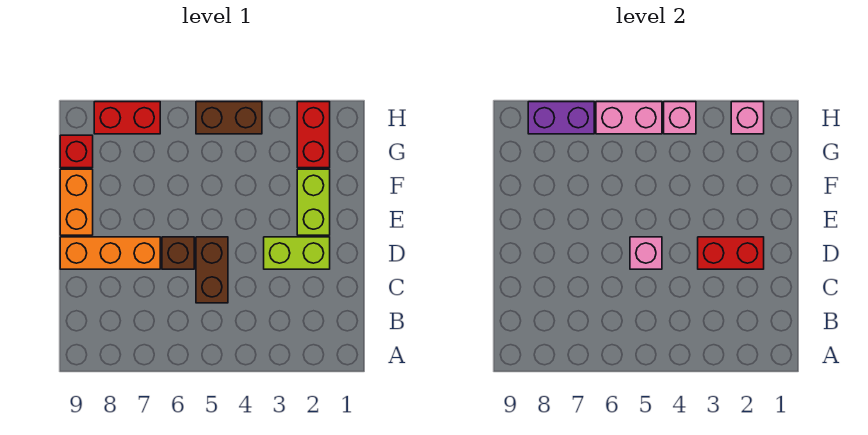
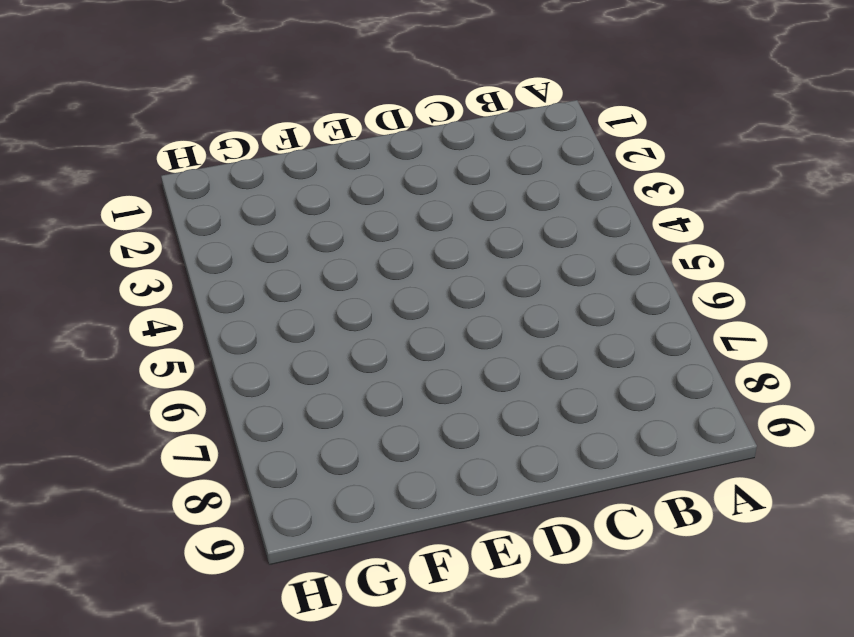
none -> brown brick C5:D5 level 1
none -> lime brick D2:D3 level 1
none -> brown brick D6 level 1

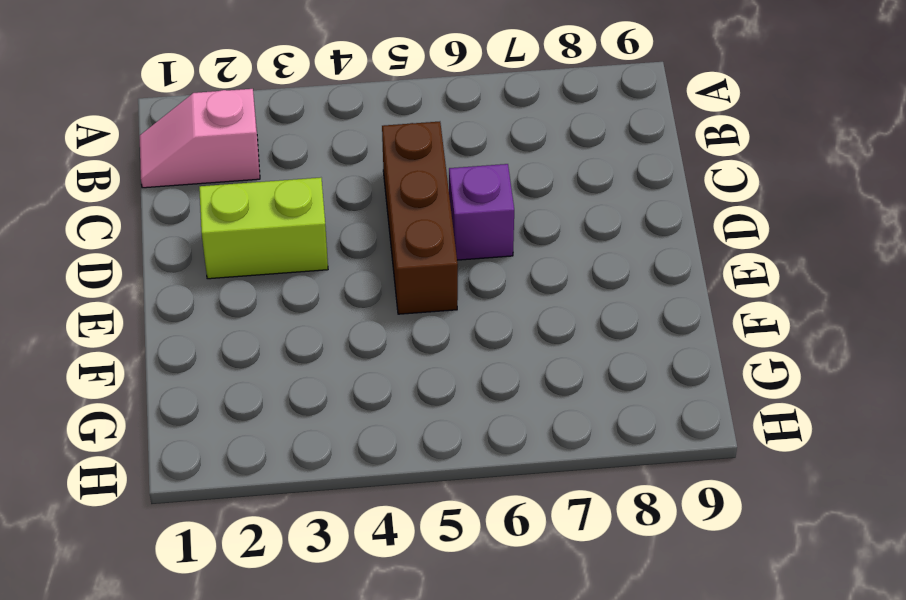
pink slope B1:B2 level 1 top 2 -> none
brown brick C5:E5 level 1 -> brown brick C5:D5 level 1
purple brick D6 level 1 -> brown brick D6 level 1
none -> orange brick D7:D9 level 1
none -> lime brick E2:F2 level 1
none -> orange brick E9:F9 level 1

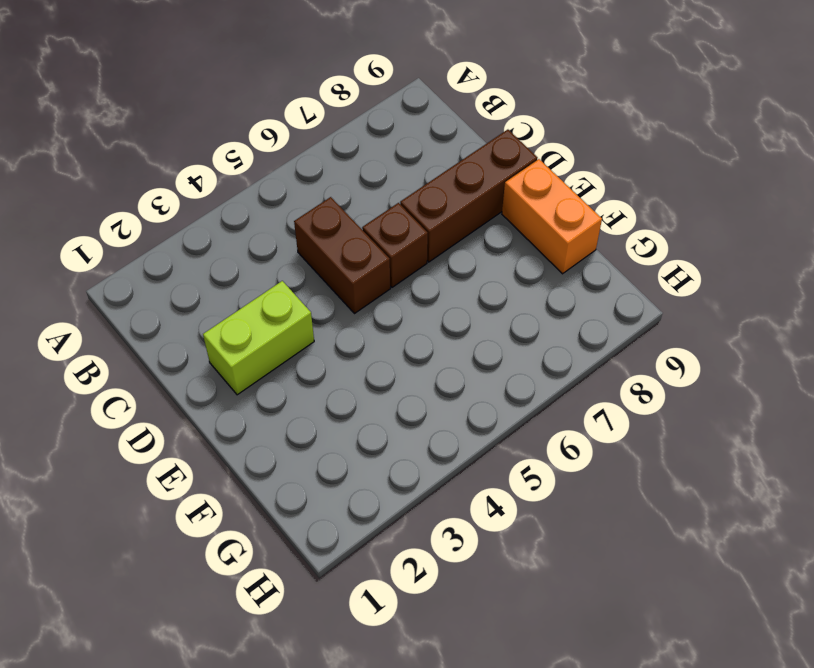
brown brick D7:D9 level 1 -> orange brick D7:D9 level 1
none -> lime brick E2:F2 level 1
none -> red brick G2:H2 level 1
none -> red brick G9 level 1

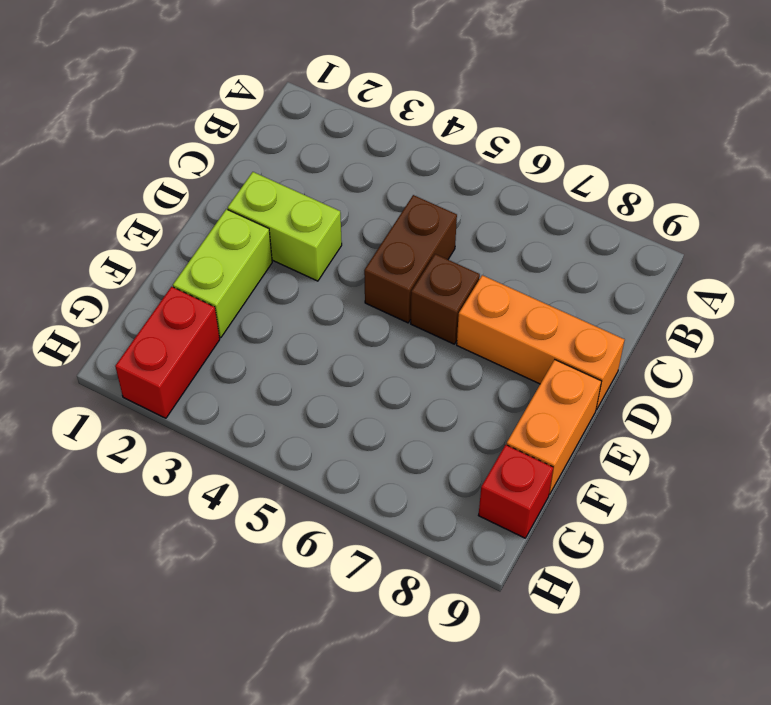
none -> brown brick H4:H5 level 1
none -> red brick H7:H8 level 1
none -> red brick D2:D3 level 2

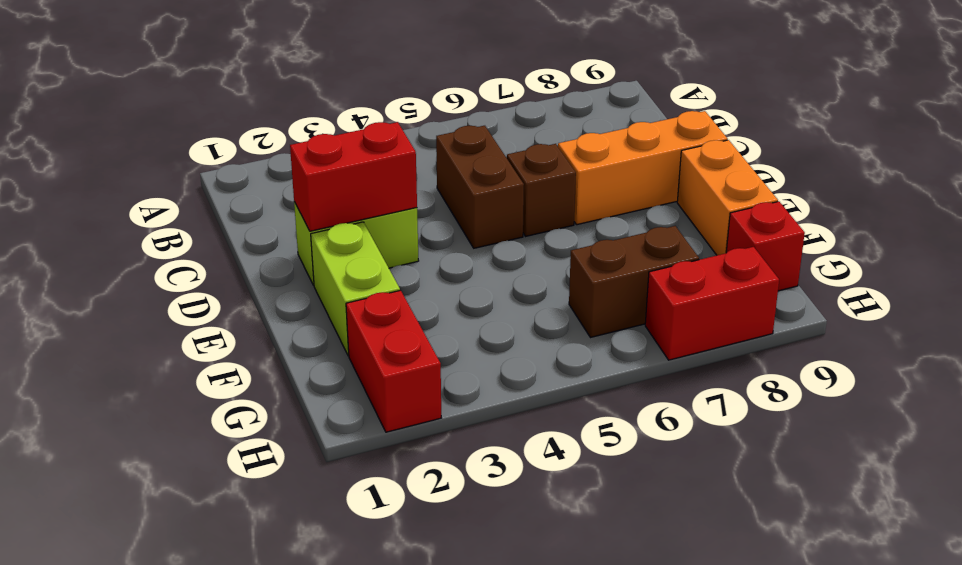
brown brick G6:G7 level 1 -> brown brick H4:H5 level 1
none -> pink brick D5 level 2
none -> pink brick H2 level 2
none -> pink brick H4 level 2

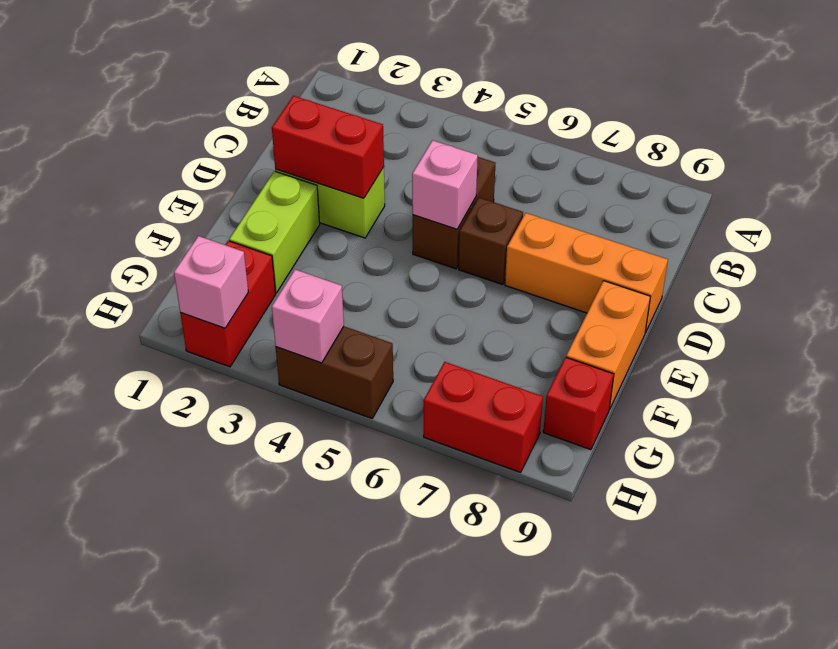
none -> pink brick H5:H6 level 2
none -> purple brick H7:H8 level 2

